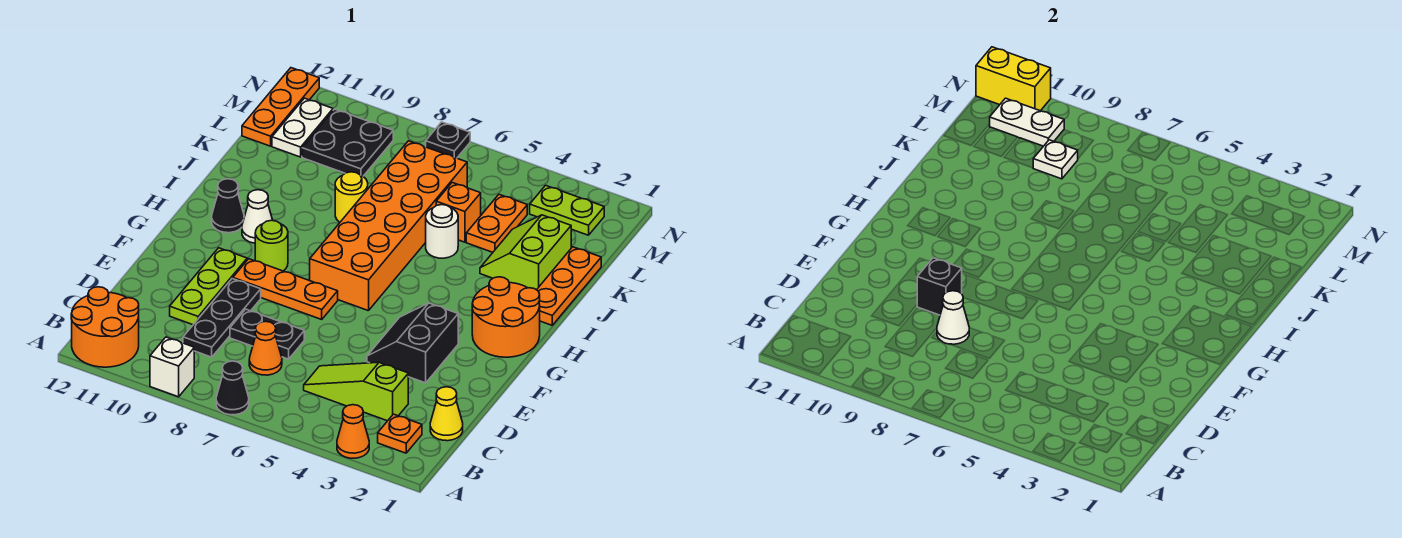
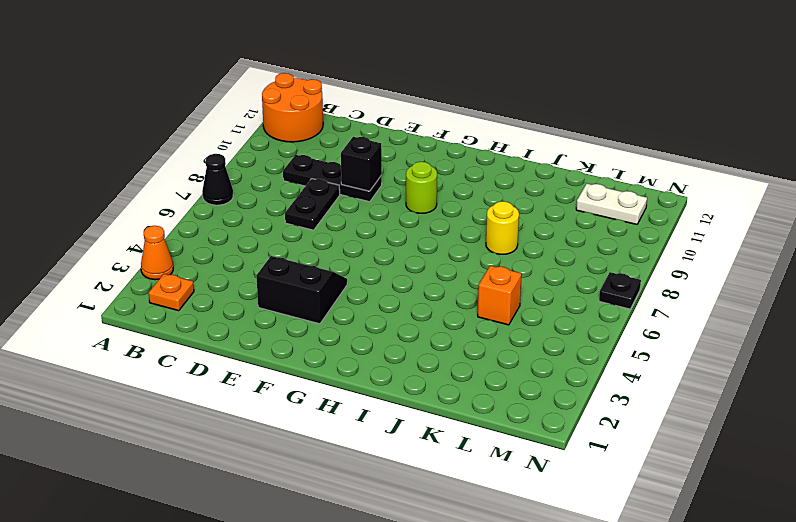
none -> white brick A9 level 1
none -> yellow cone C1 level 1
none -> lime slope C3:C5 level 1 top 3
none -> orange cone C7 level 1

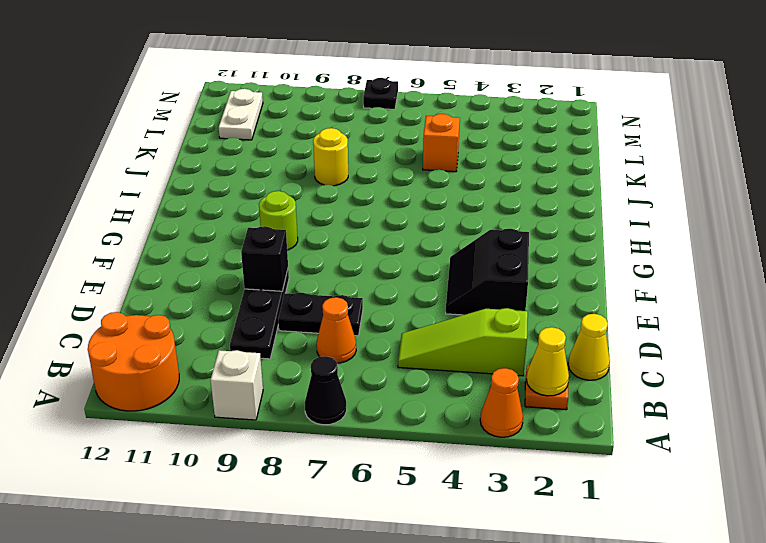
yellow cone B2 level 2 -> none
none -> lime plate D10:F10 level 1
none -> orange plate F7:F9 level 1
none -> orange round brick G1:H2 level 1
none -> orange brick G6:L7 level 1

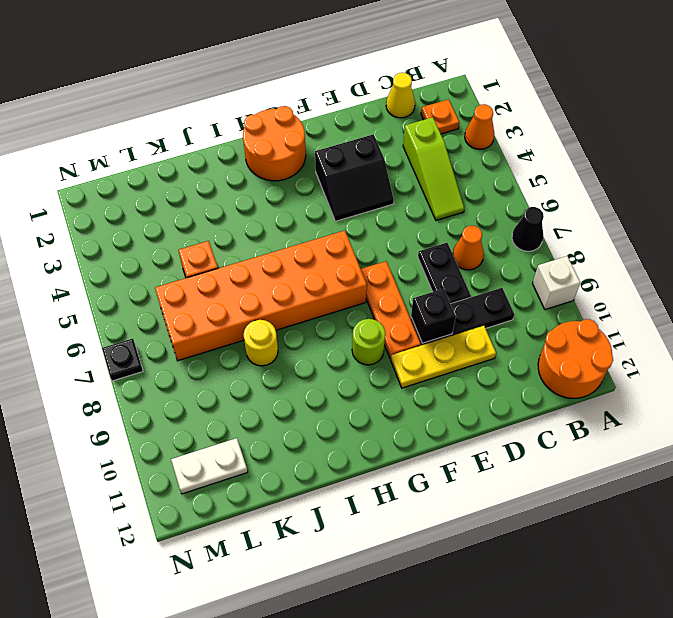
yellow plate D10:F10 level 1 -> lime plate D10:F10 level 1
none -> white cone H10 level 1
none -> black cone H11 level 1
none -> orange plate I1:K1 level 1
none -> lime slope J2:K3 level 1 top 2

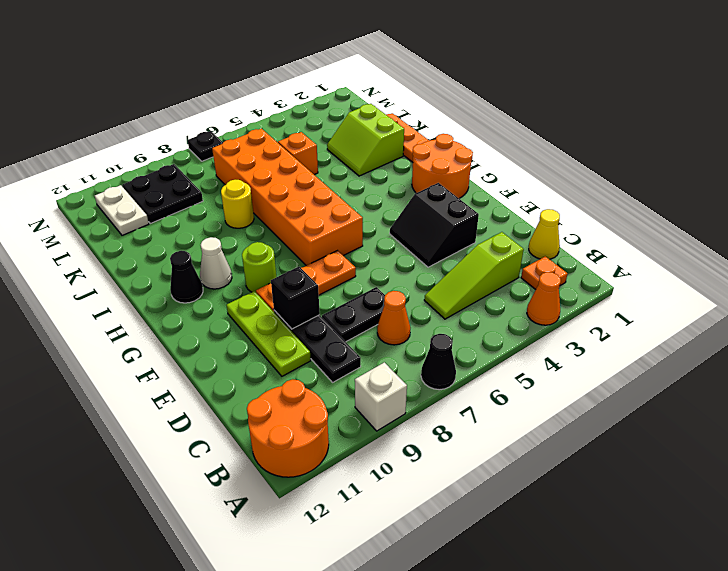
none -> white round brick J5 level 1
none -> orange plate K4:L4 level 1
none -> orange plate L12:N12 level 1
none -> lime plate M2:M3 level 1

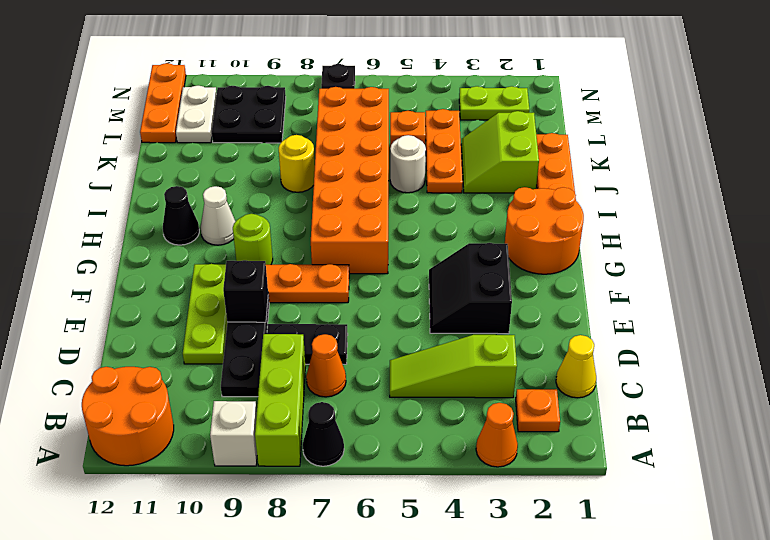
lime brick A8:C8 level 1 -> none
orange plate J4:L4 level 1 -> orange plate K4:L4 level 1
none -> white cone D8 level 2
none -> white plate L9 level 2
none -> white plate M10:M11 level 2
none -> yellow brick N11:N12 level 2

